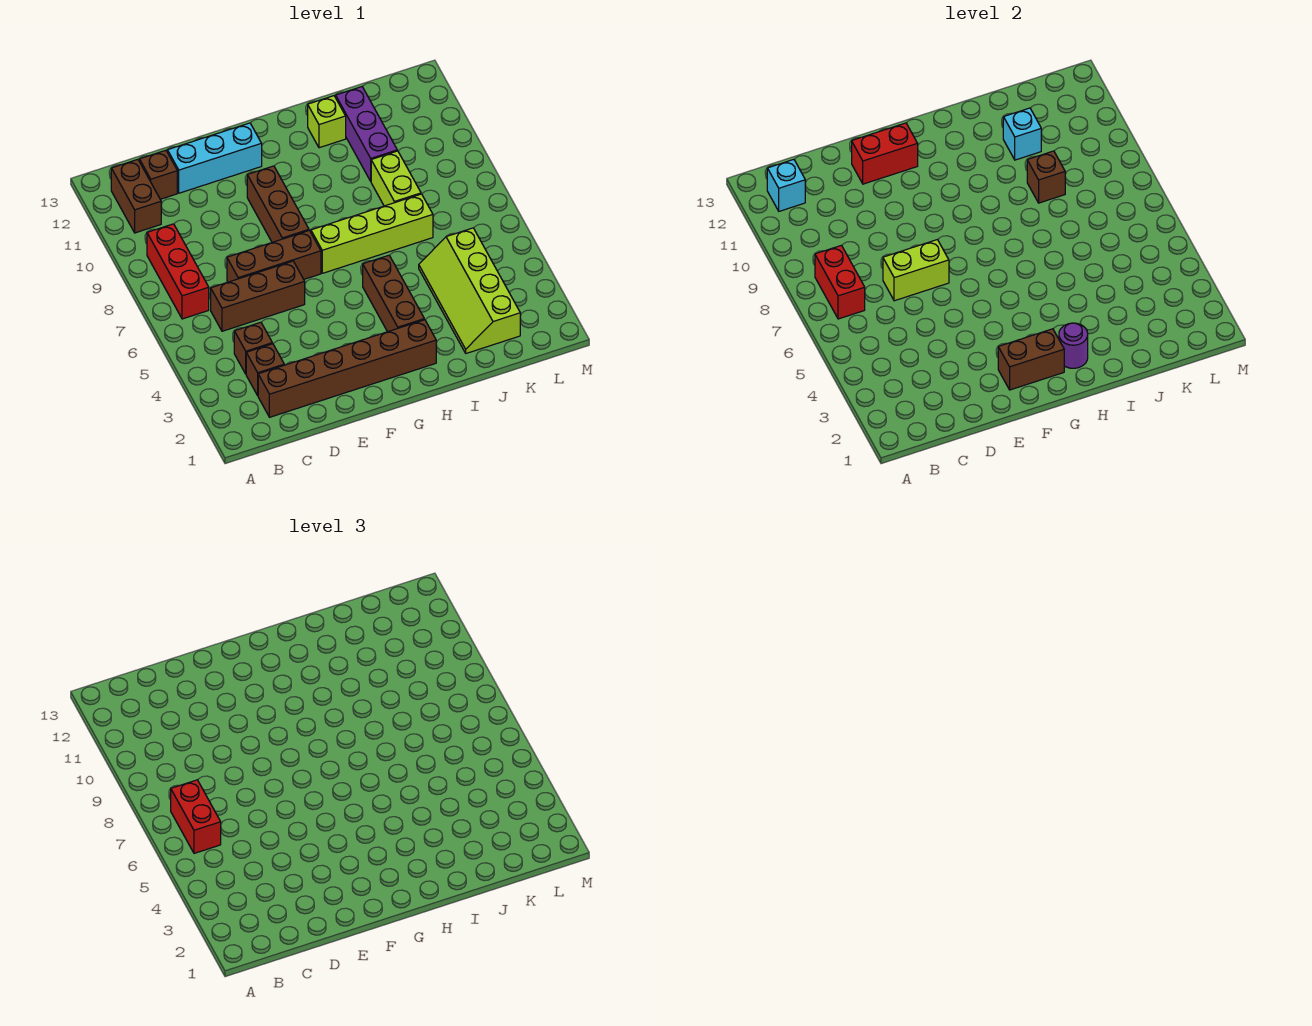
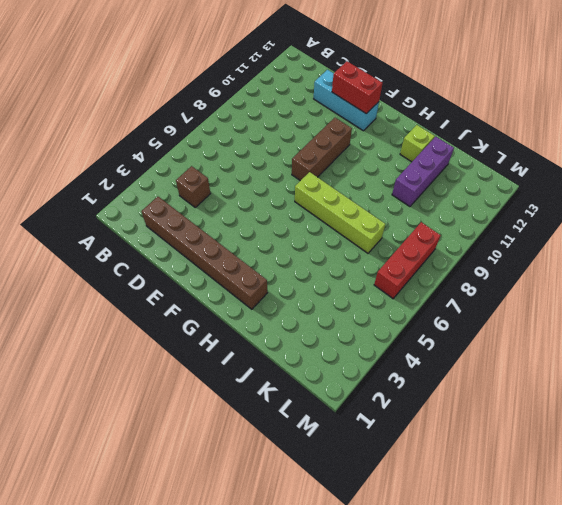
red brick L6:L8 level 1 -> red brick B7:B9 level 1
none -> brown brick B11:B12 level 1
none -> brown brick C3 level 1
none -> brown brick C6:E6 level 1

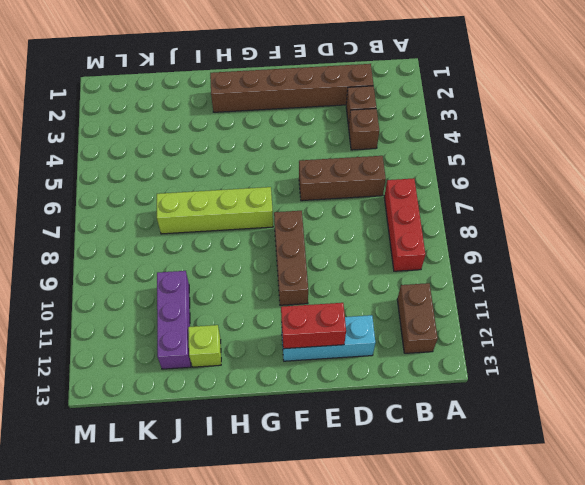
none -> brown brick C12 level 1
none -> brown brick D7:F7 level 1
none -> brown brick H3:H5 level 1

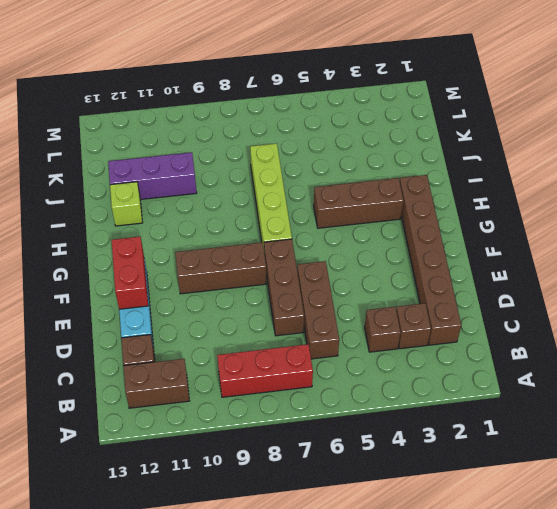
none -> lime slope J2:K5 level 1 top K
none -> lime brick J8:J9 level 1
none -> red brick B7:B8 level 2

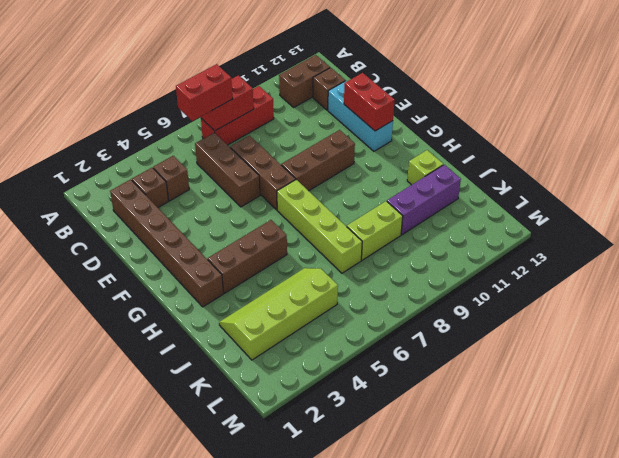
none -> cyan brick B12 level 2
none -> lime brick D7:E7 level 2
none -> brown brick F2:G2 level 2

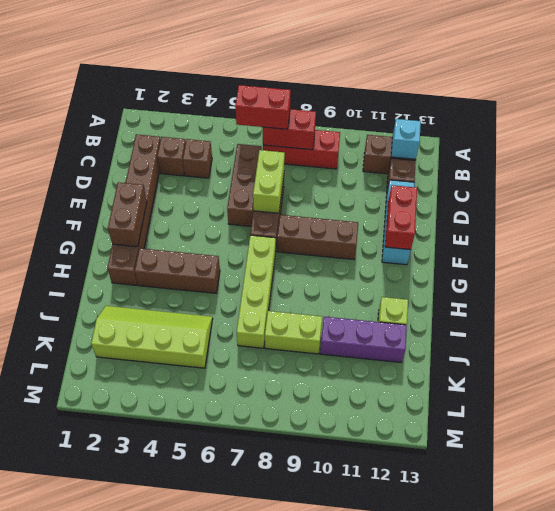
none -> purple round brick H2 level 2
none -> brown brick J9 level 2
none -> cyan brick J11 level 2

